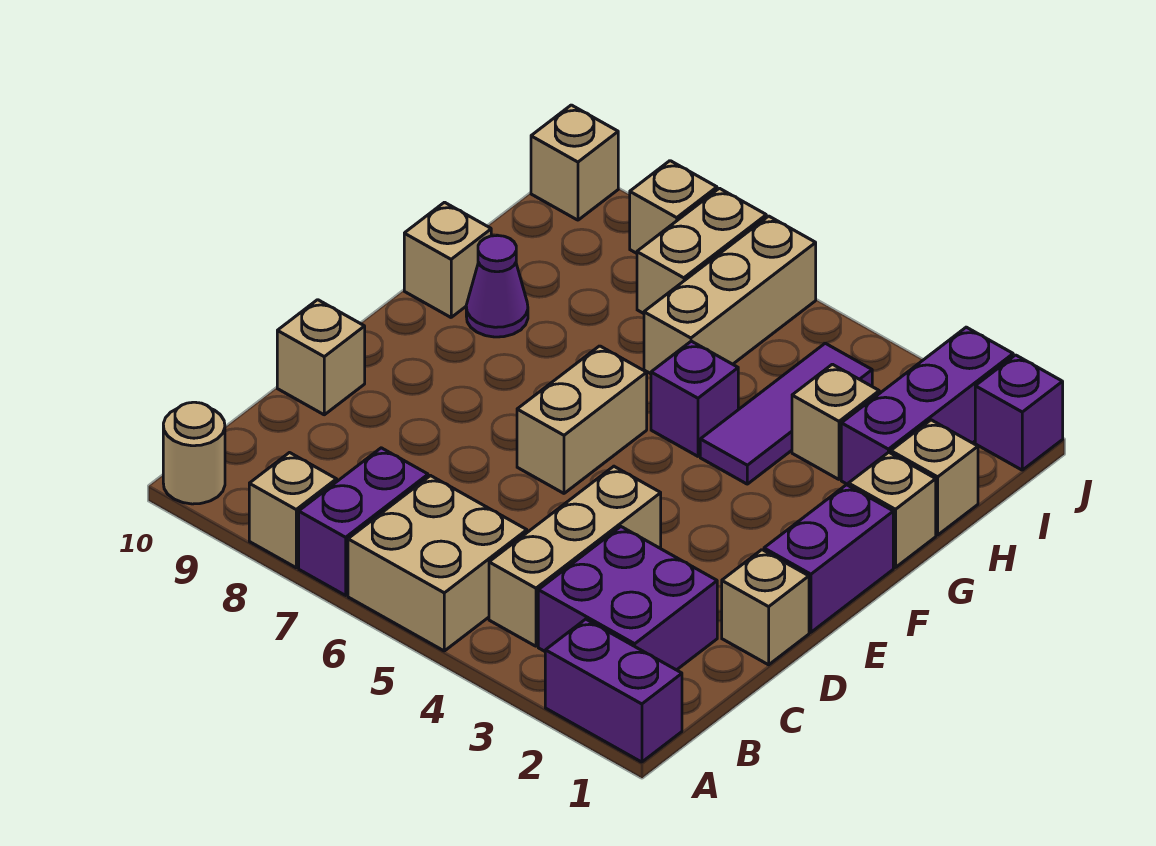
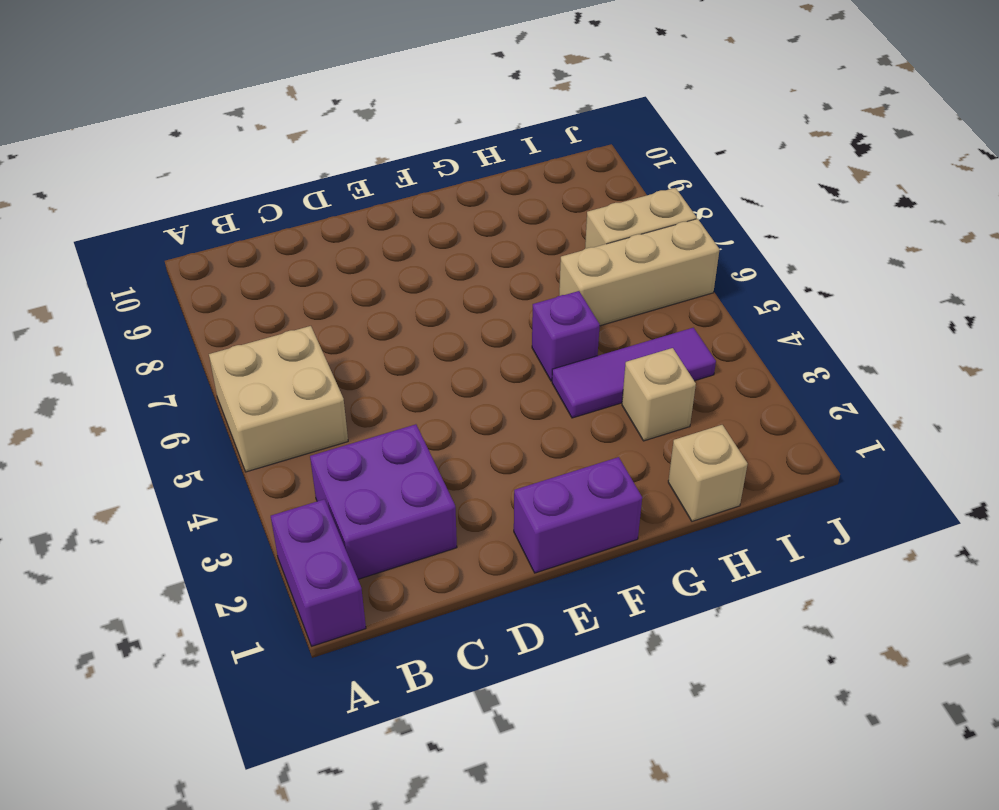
none -> purple brick A7:B7 level 1
none -> tan brick A8 level 1
none -> tan round brick A10 level 1

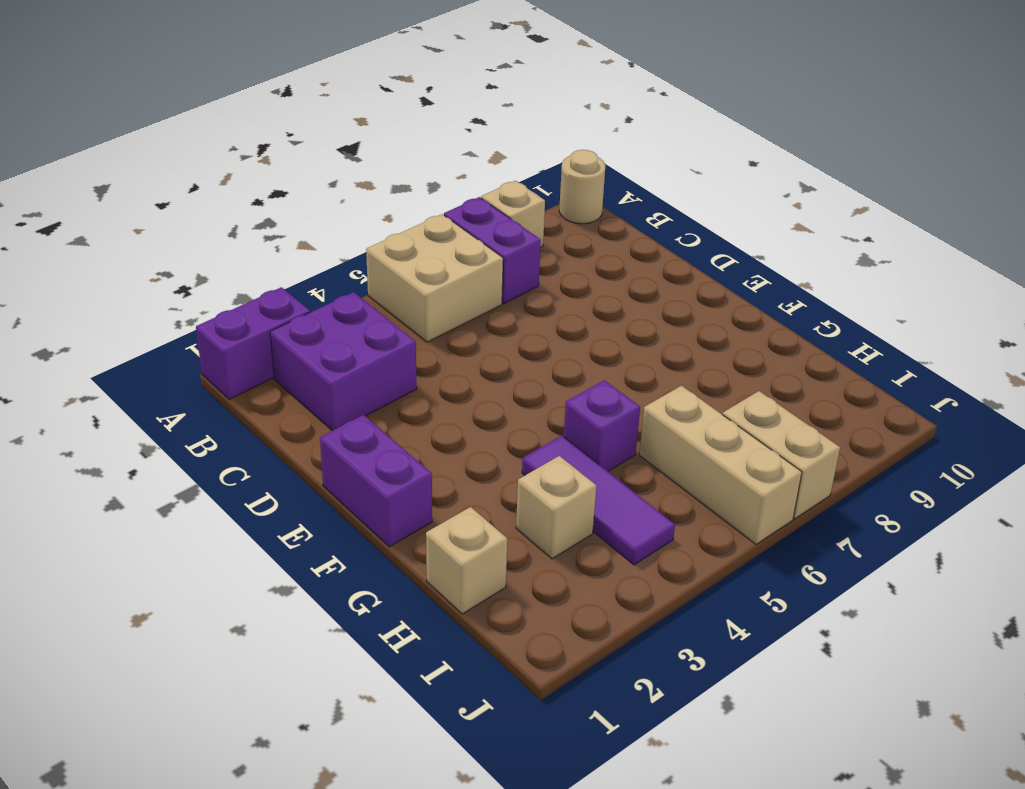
none -> tan brick B4:D4 level 1
none -> tan brick D1 level 1
none -> tan brick D10 level 1

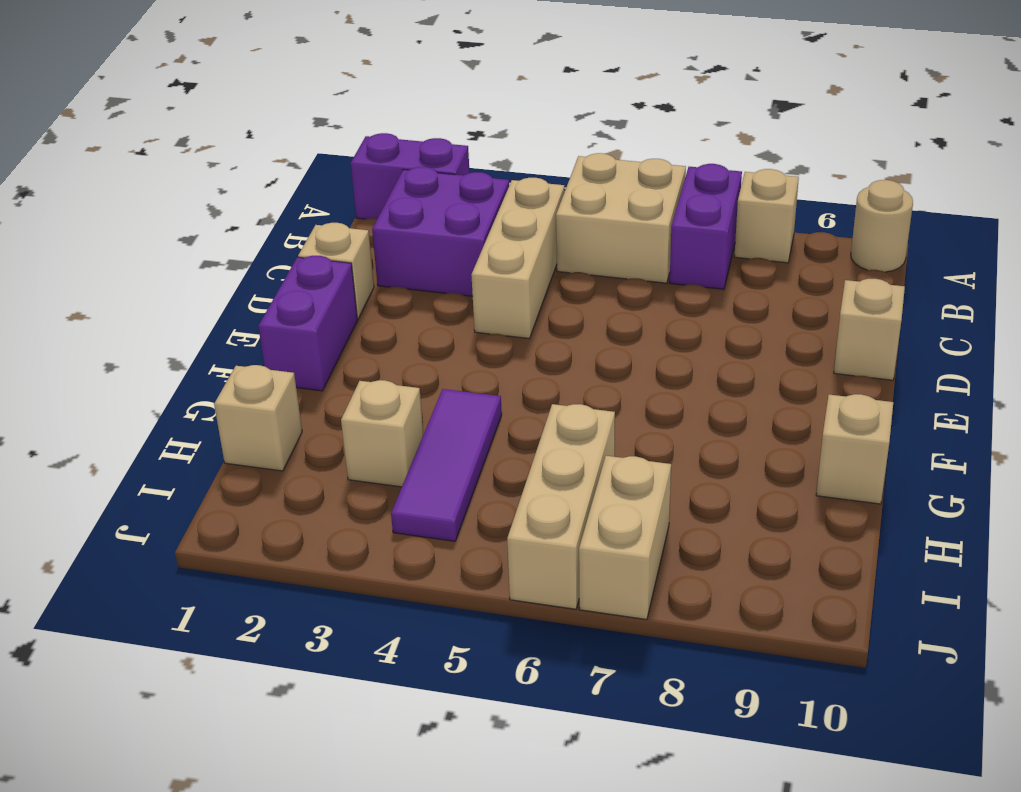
none -> tan brick E6:F6 level 1
none -> tan brick G1 level 1
none -> purple brick G5 level 1

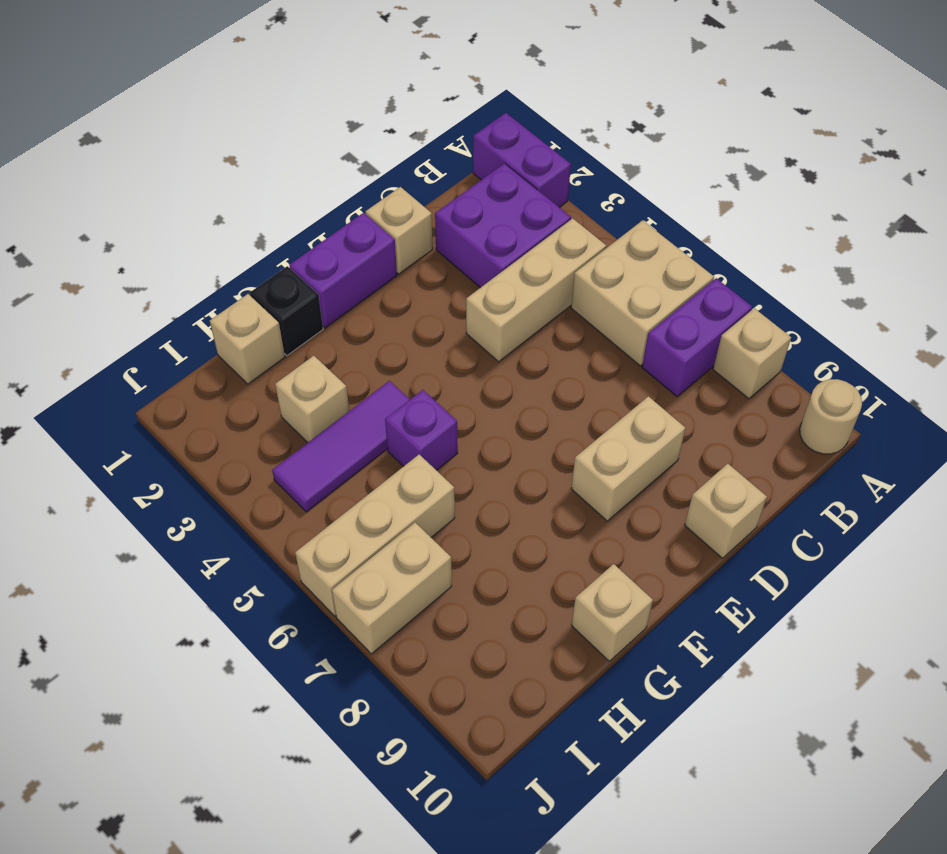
tan brick D8:E8 level 1 -> tan brick E6:F6 level 1
black brick G1 level 1 -> tan brick G1 level 1
none -> purple cone G9 level 1
none -> purple brick H2:J2 level 1
none -> purple brick J1 level 1

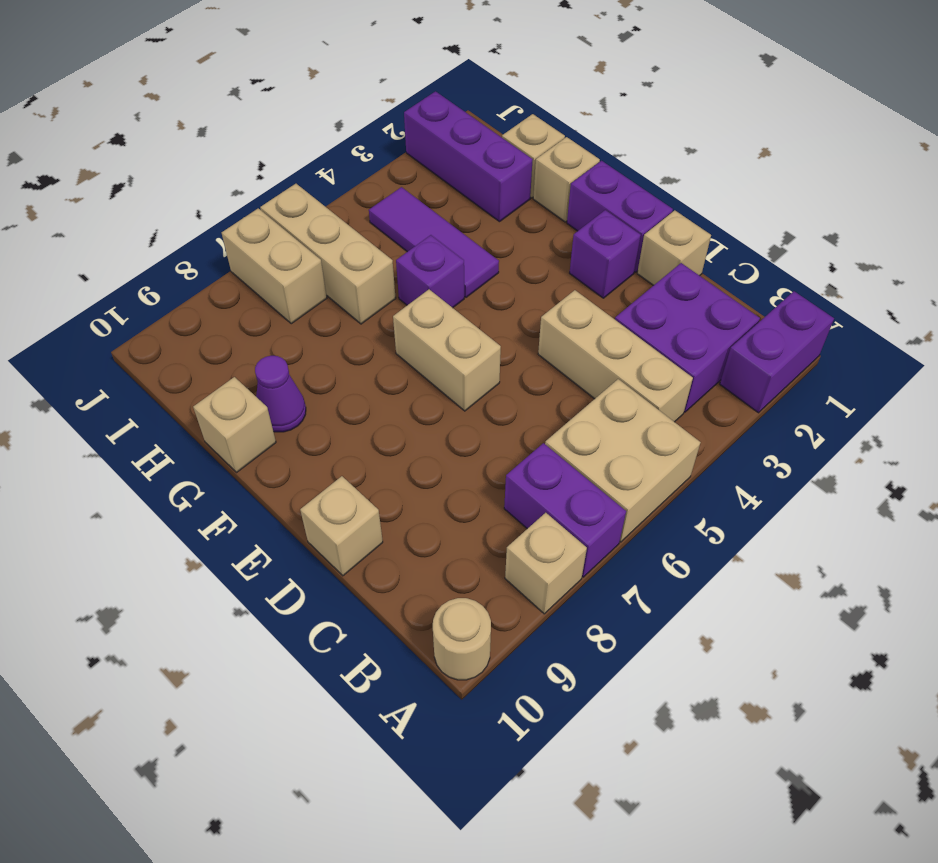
purple brick E2 level 1 -> purple brick J1 level 1
none -> tan brick H3 level 1
none -> tan brick J8 level 1
none -> tan brick J10 level 1

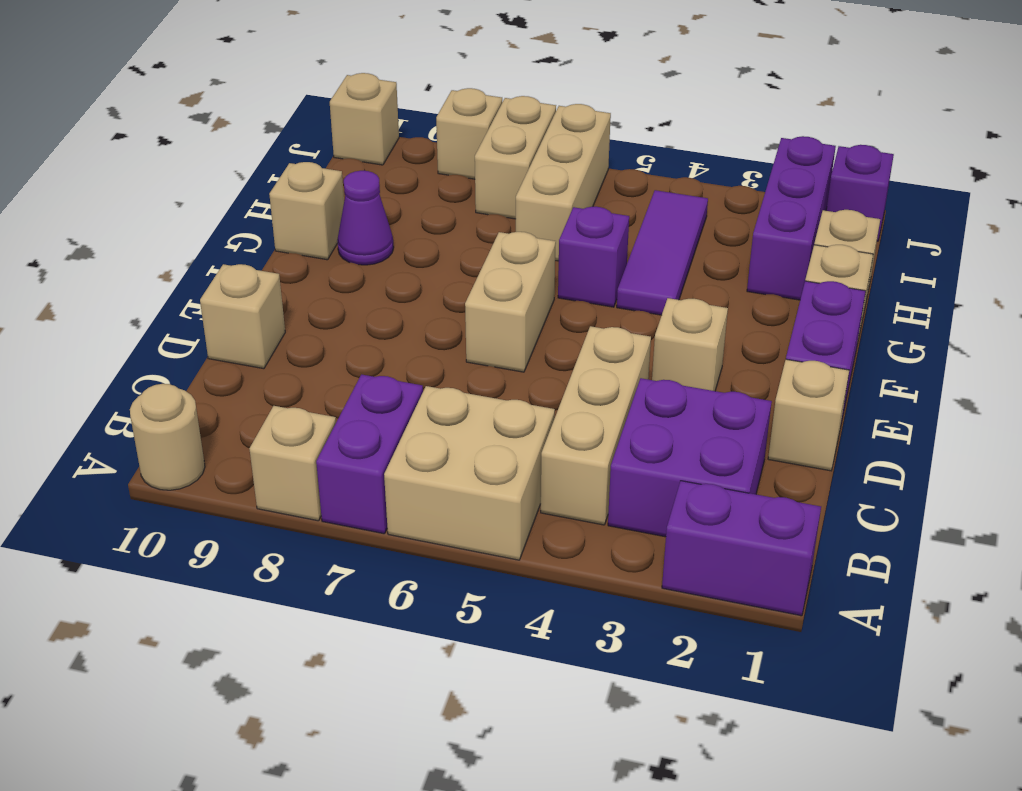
tan brick E3 level 1 -> tan brick H3 level 1

